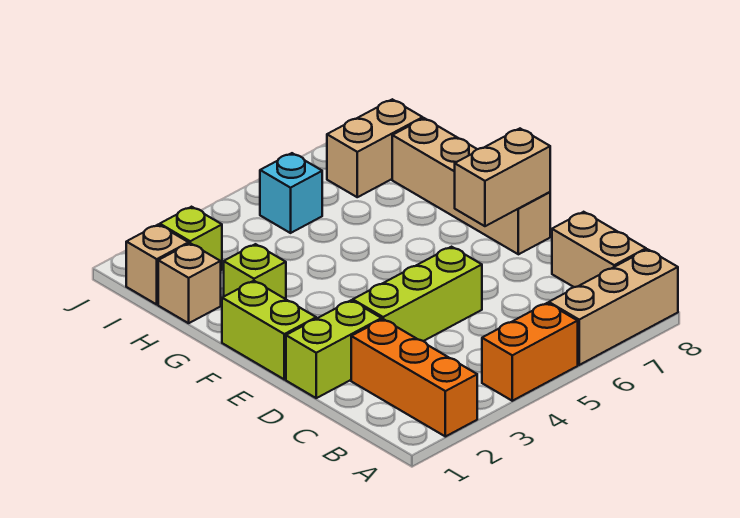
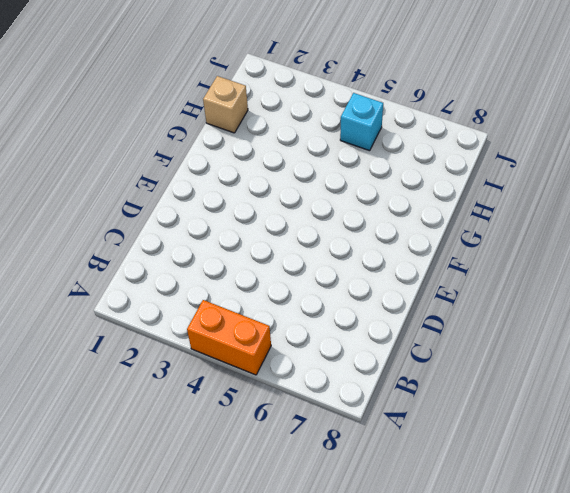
none -> orange brick A2:C2 level 1
none -> tan brick A6:A8 level 1
none -> tan brick B8:C8 level 1

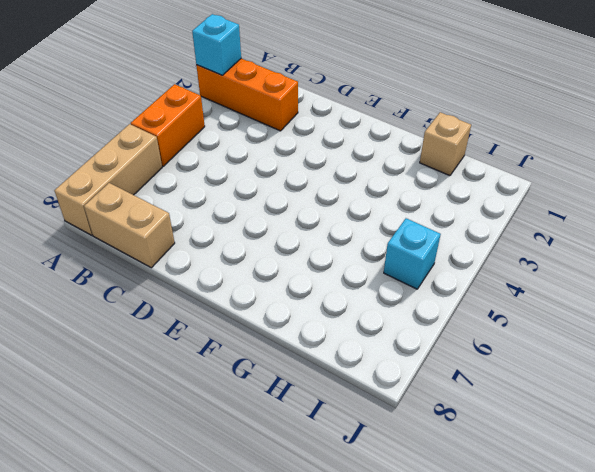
cyan brick A2 level 2 -> none
none -> lime brick D1:D2 level 1
none -> lime brick D3:D5 level 1
none -> lime brick E1:F1 level 1

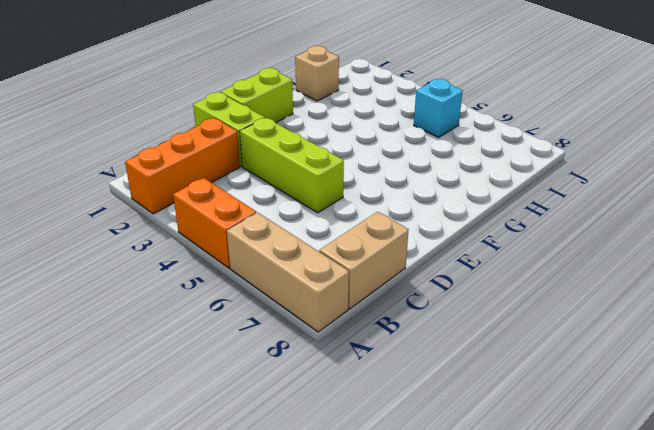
none -> tan brick E8:H8 level 1
none -> lime brick G2 level 1
none -> tan brick I1 level 1

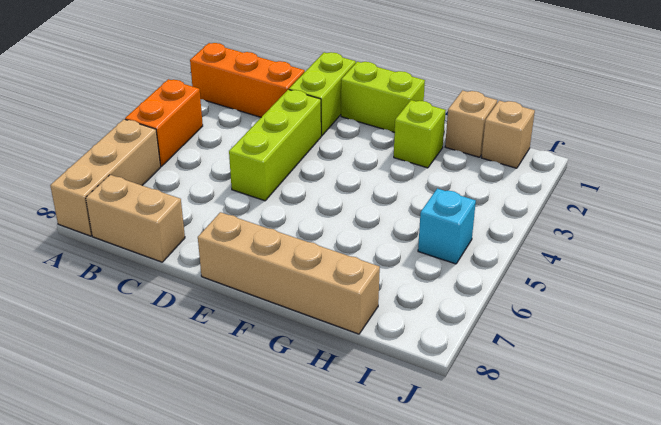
none -> lime brick I2 level 1
none -> tan brick I7:I8 level 1
none -> tan brick E7:E8 level 2

